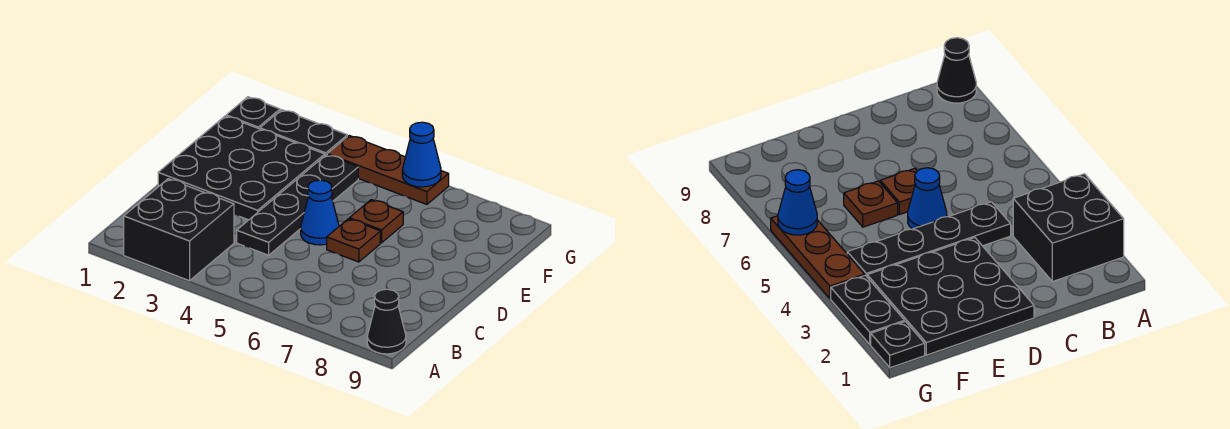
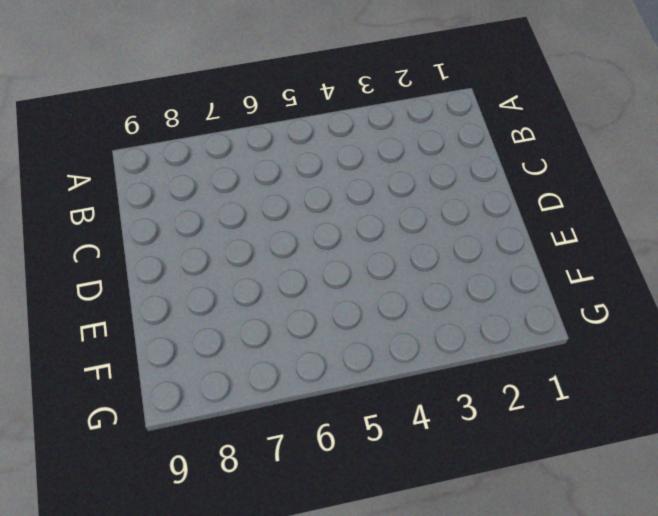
none -> black brick A2:B3 level 1
none -> black cone A9 level 1

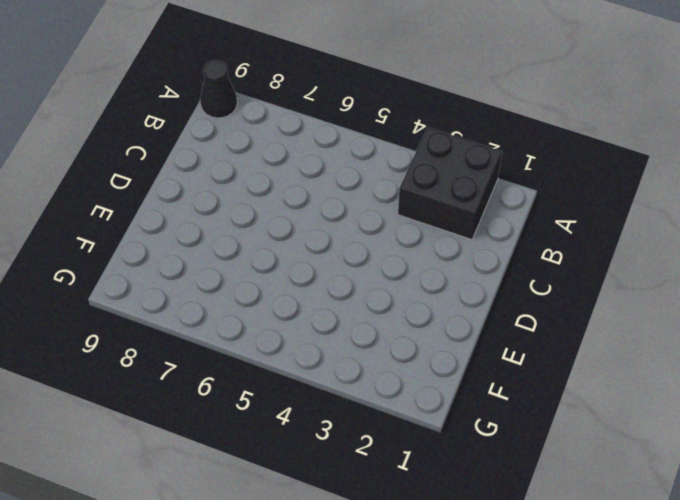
none -> black plate C4:F4 level 1
none -> black plate D1:F3 level 1

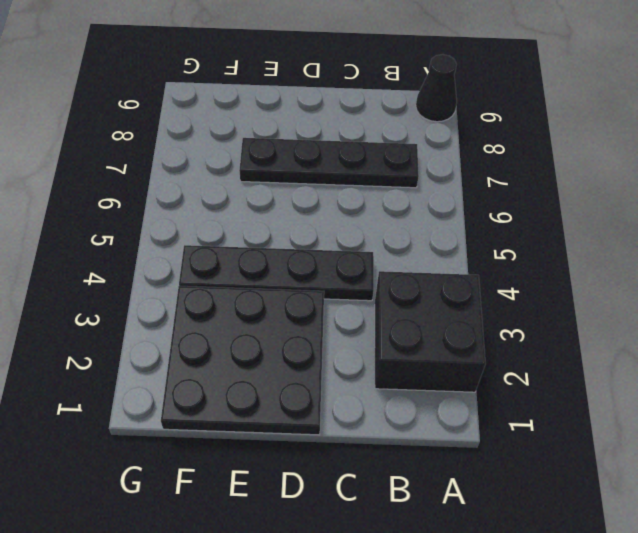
black plate B7:E7 level 1 -> none
none -> blue cone D5 level 1
none -> brown plate D6 level 1

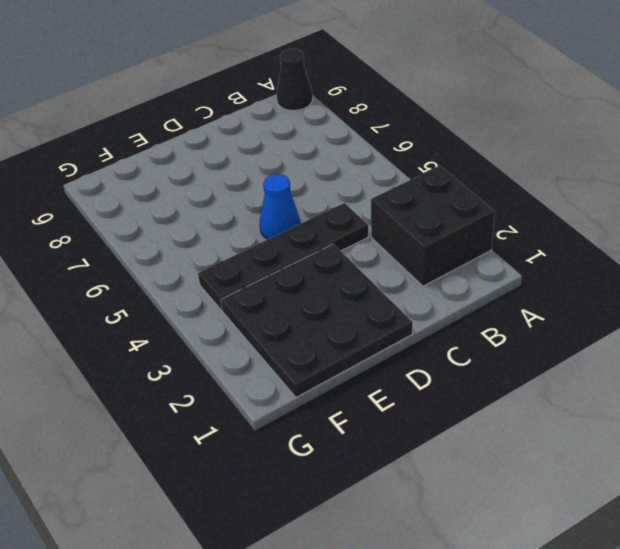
none -> brown plate D6 level 1
none -> brown plate E6 level 1

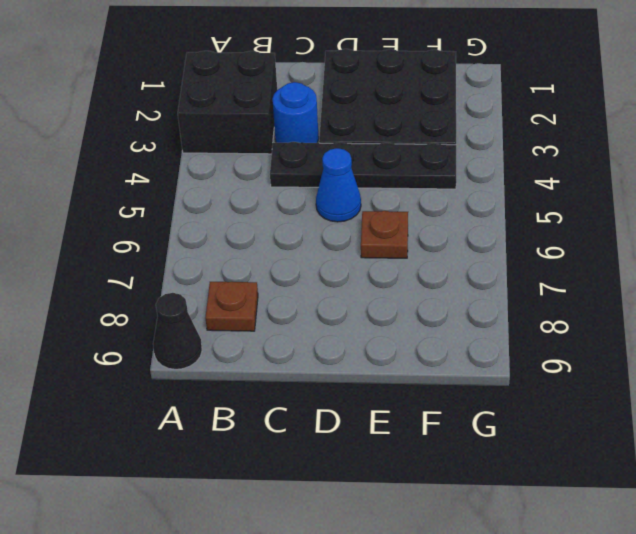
brown plate B8 level 1 -> brown plate D6 level 1
blue round brick C3 level 1 -> none
none -> black plate G1 level 1
none -> black plate G2:G3 level 1

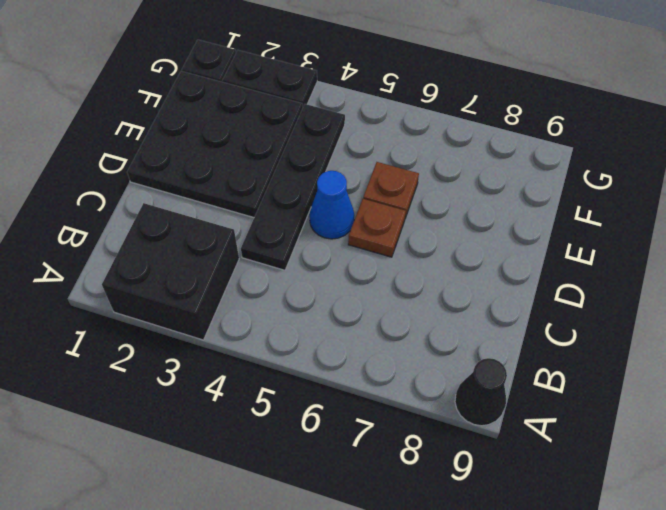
none -> brown plate G4:G6 level 1
none -> blue cone G6 level 2

